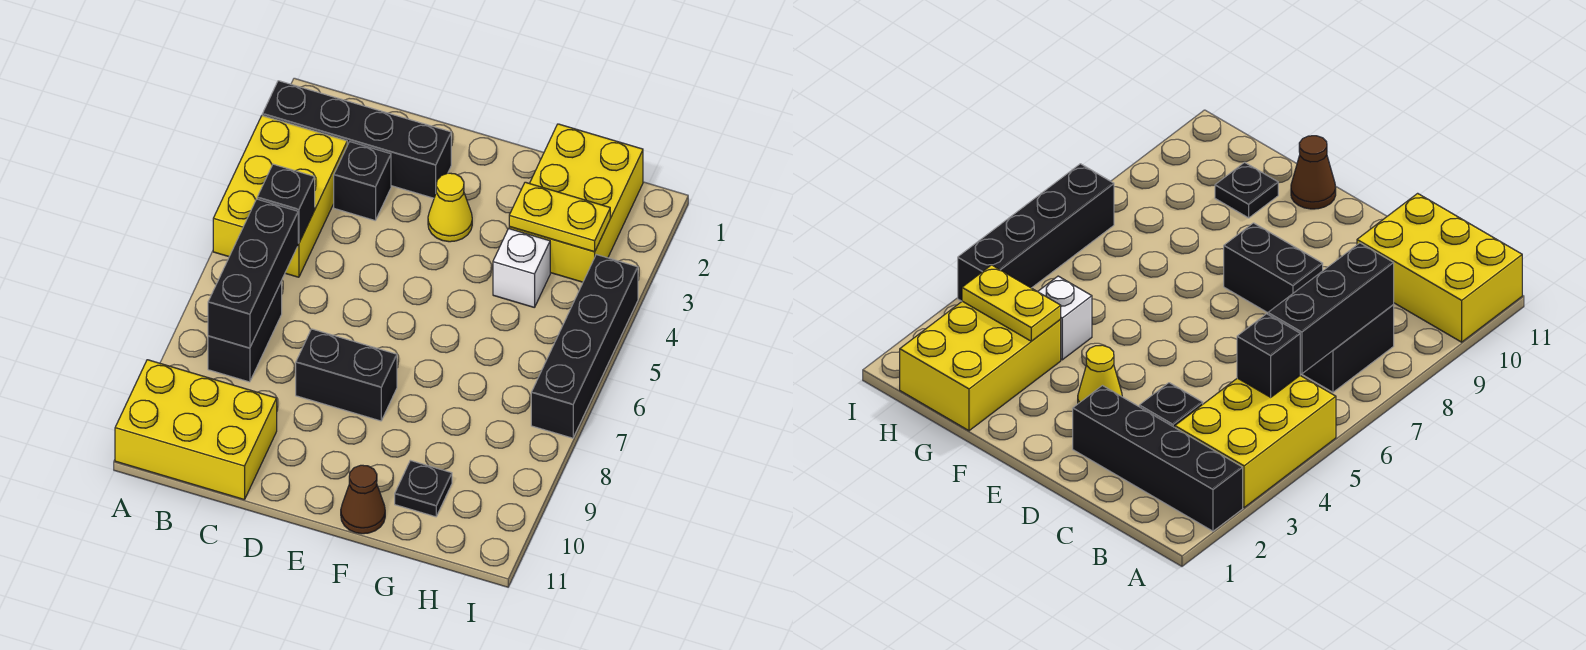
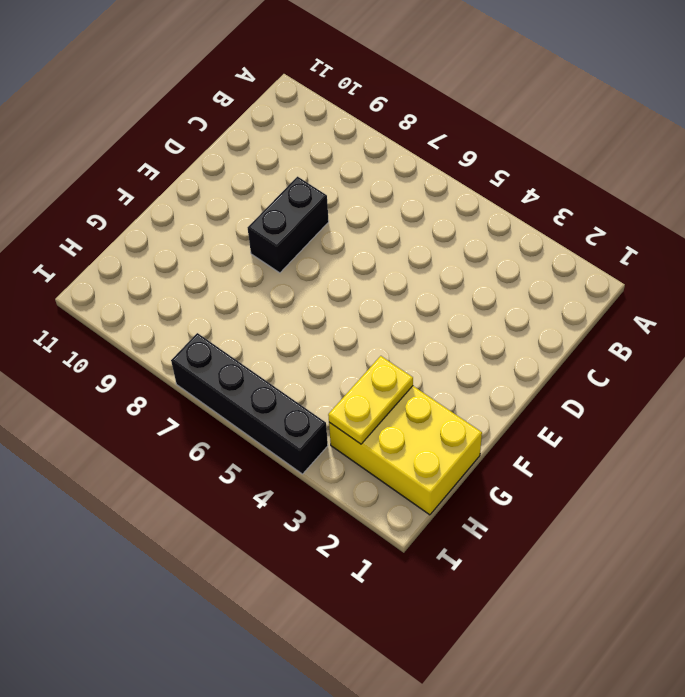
none -> black brick A2:D2 level 1
none -> yellow brick A3:B5 level 1
none -> yellow brick A10:C11 level 1

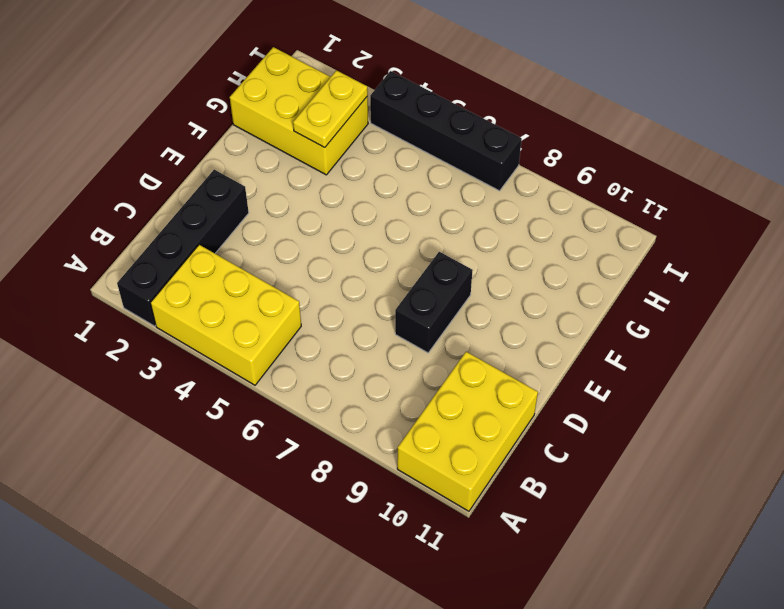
none -> black brick B7:B8 level 1
none -> black brick C3 level 1
none -> yellow cone E3 level 1

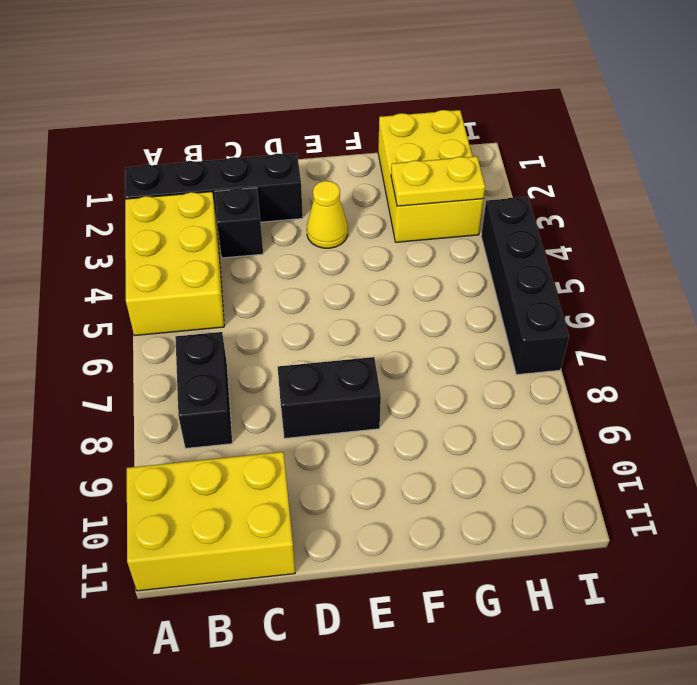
none -> brown cone F11 level 1
none -> white brick G4 level 1
none -> black plate G10 level 1

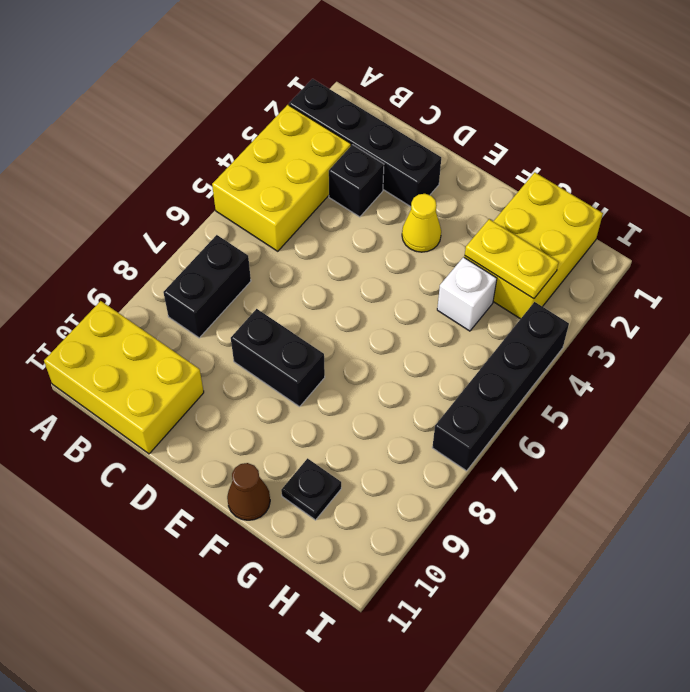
none -> black brick B5 level 2
none -> black brick B6:B8 level 2

